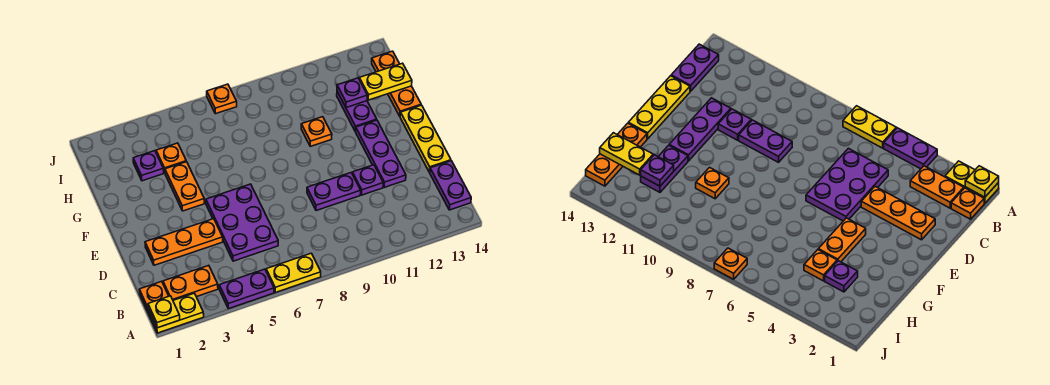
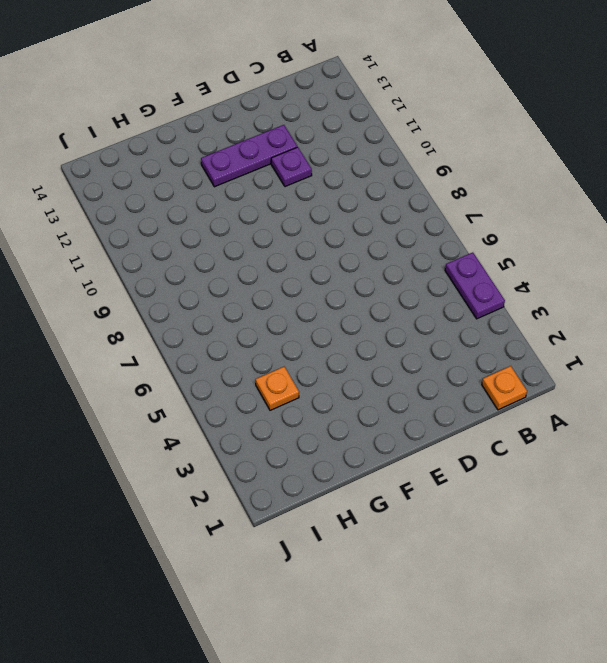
none -> yellow plate A1:A2 level 1
none -> yellow plate A6:A7 level 1
none -> orange plate B2:B3 level 1

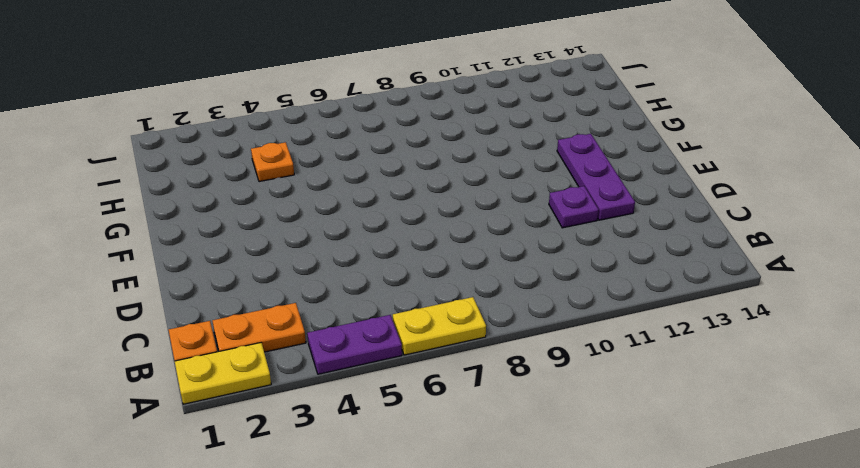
none -> purple plate B14:C14 level 1
none -> purple plate C5:E6 level 1
none -> orange plate D2:D4 level 1

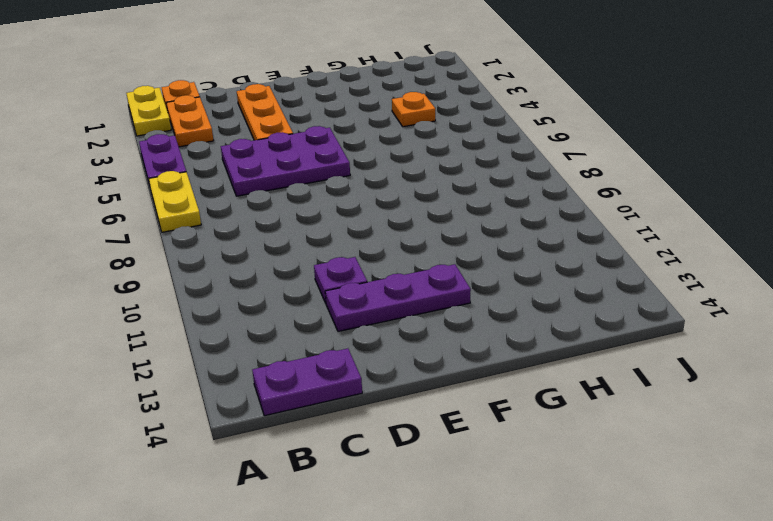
none -> purple plate D9:D10 level 1
none -> yellow plate D14:F14 level 1
none -> orange plate F4:G4 level 1

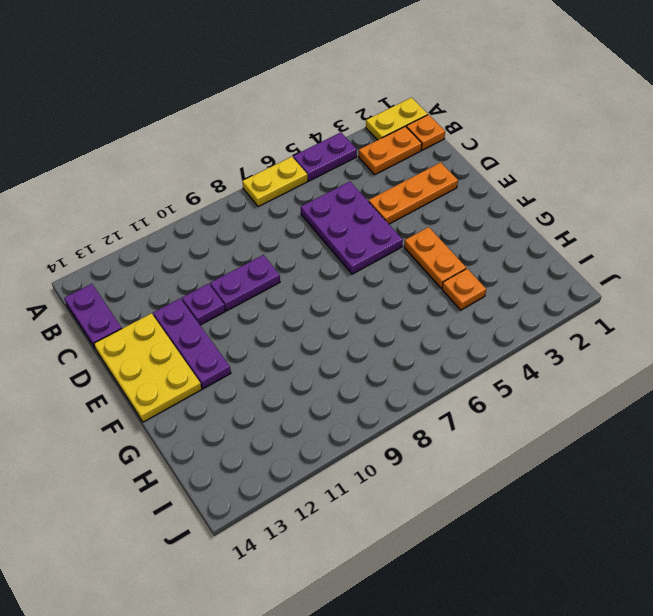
yellow plate D13:F14 level 1 -> yellow plate D14:F14 level 1
none -> orange plate G10 level 1
none -> purple plate G12:H12 level 1
none -> orange plate G14:I14 level 1

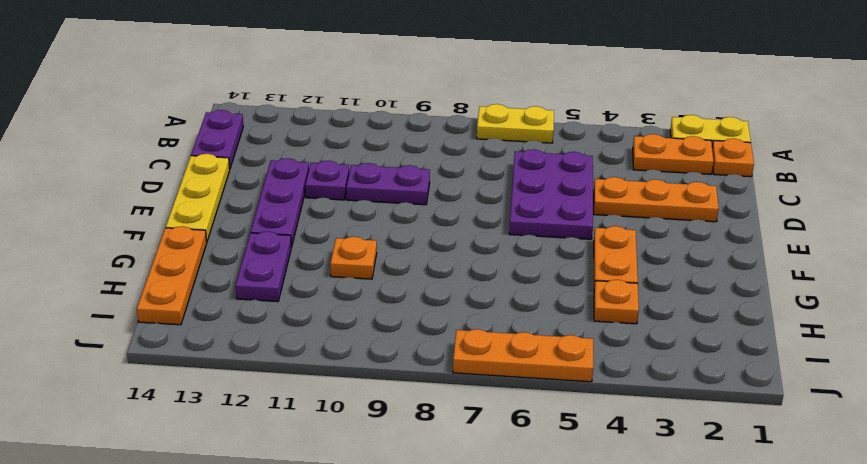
orange plate J5:J7 level 1 -> orange plate J7 level 1
none -> purple plate A4:A5 level 1
none -> purple plate H3 level 1
none -> yellow plate A1 level 2

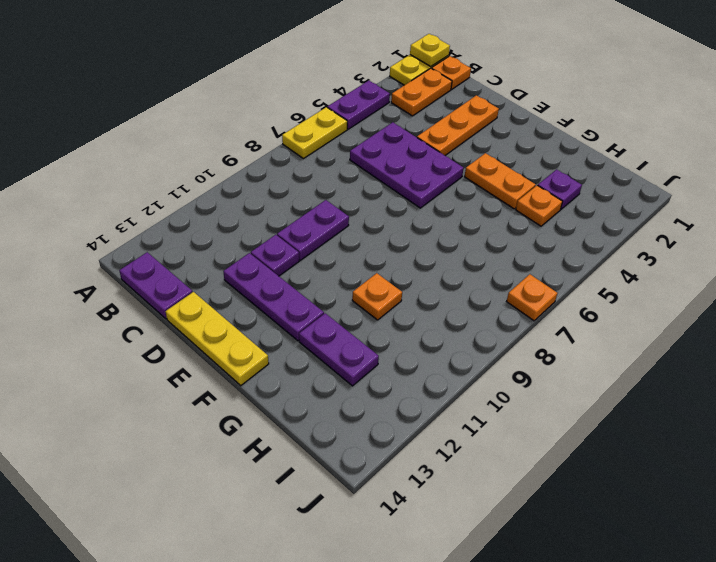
none -> orange plate G14:I14 level 1
none -> purple plate H12 level 2
none -> yellow plate H13:H14 level 2

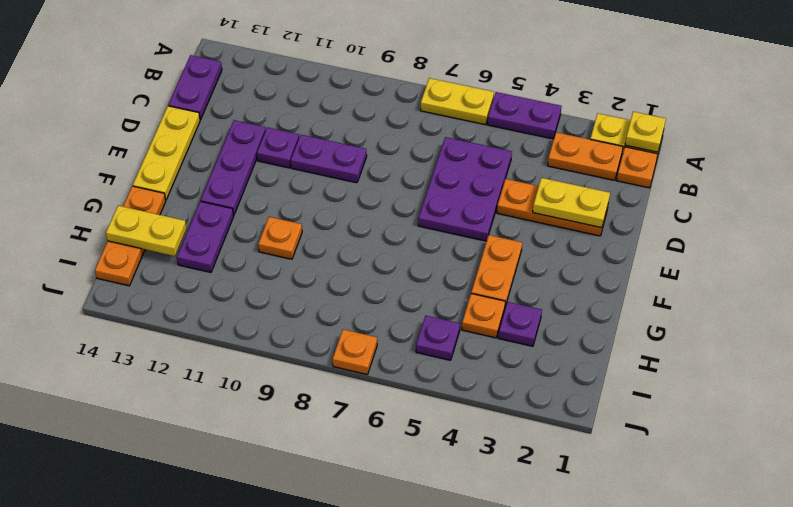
yellow plate D2:D3 level 2 -> none
purple plate I5 level 1 -> purple plate H12 level 2

